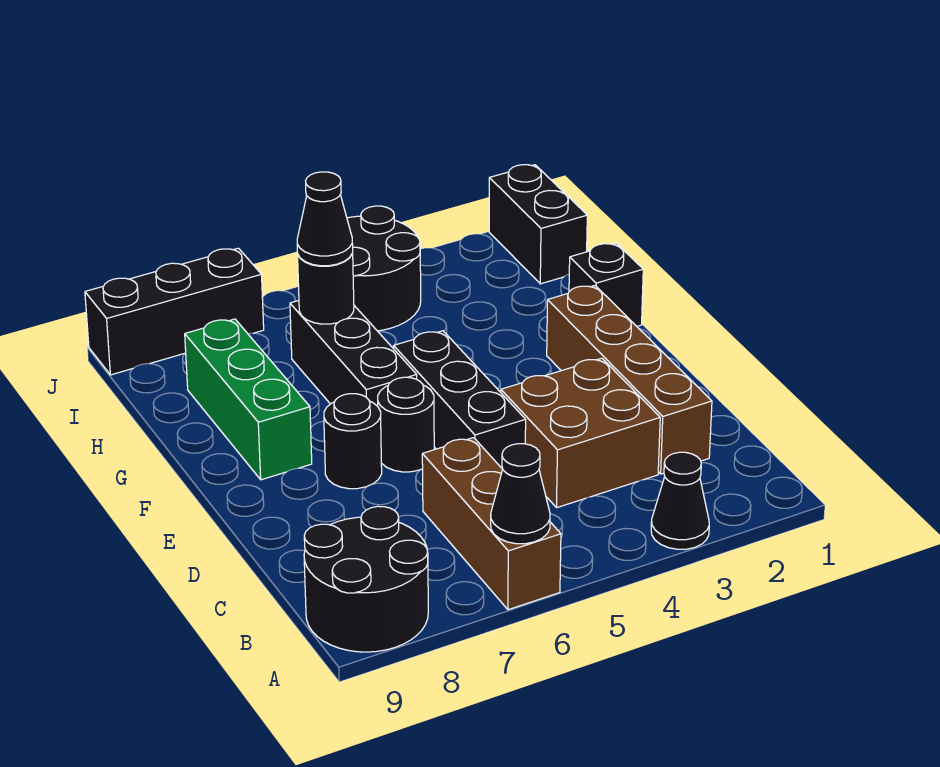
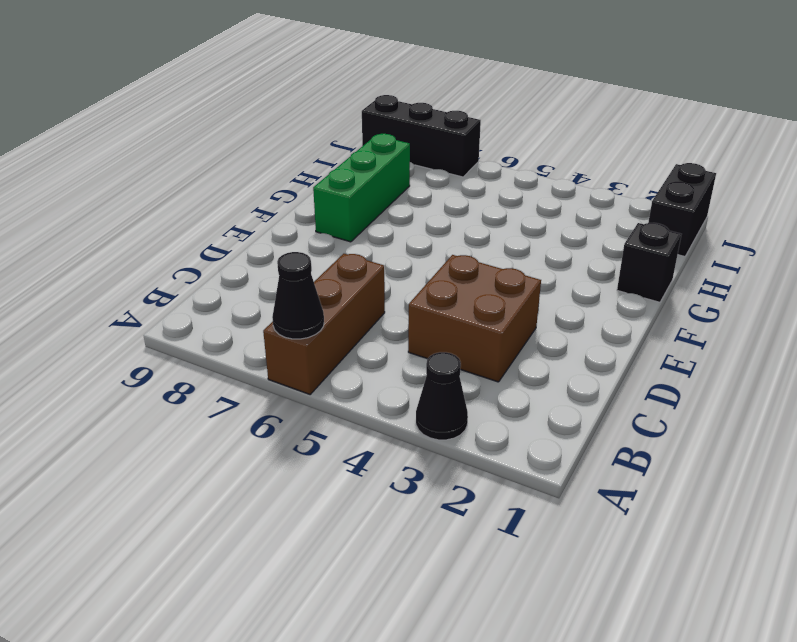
none -> black round brick A8:B9 level 1
none -> brown brick C2:F2 level 1
none -> black brick D5:F5 level 1

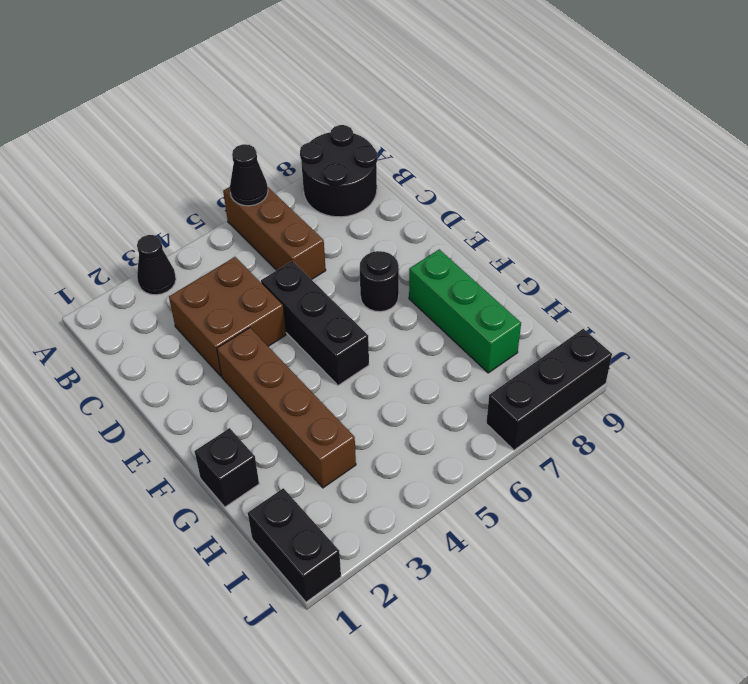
brown brick E3:H3 level 1 -> brown brick C2:F2 level 1
none -> black round brick E6 level 1
none -> black brick F6:H6 level 1
none -> black round brick I4:J5 level 1

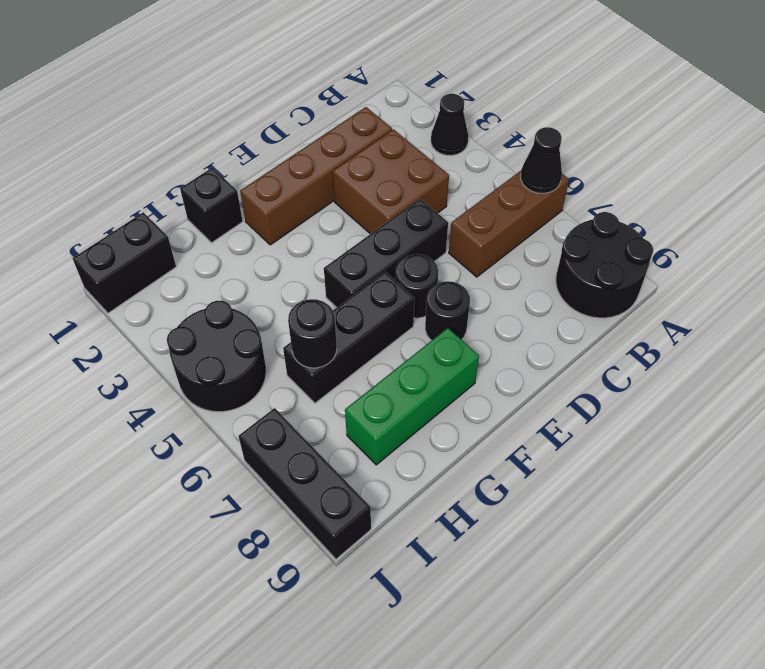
none -> black cone H6 level 3

